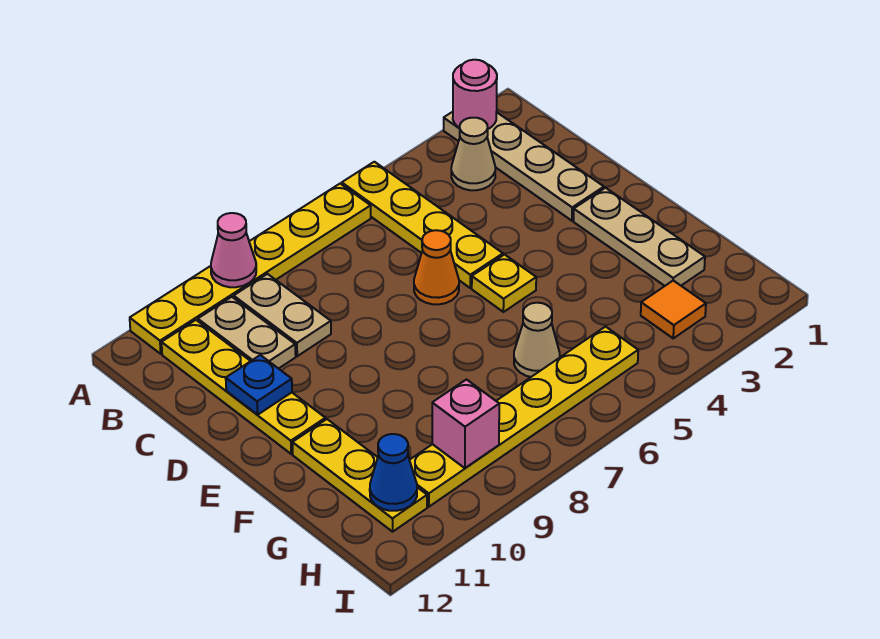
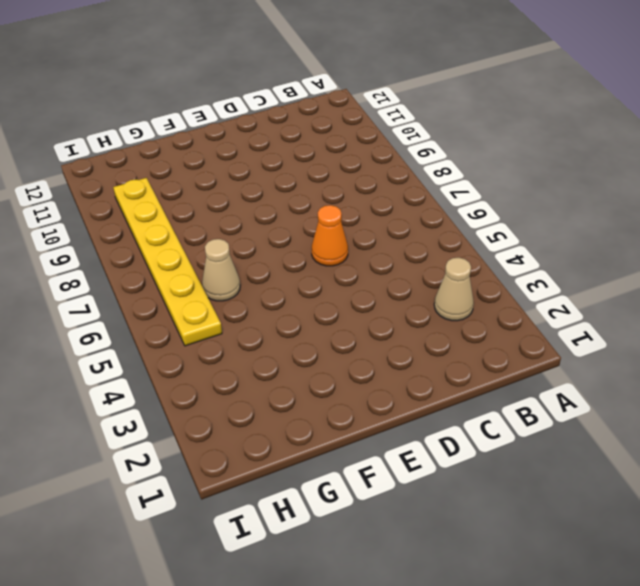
none -> tan plate A2:D2 level 1
none -> yellow plate A5:D5 level 1
none -> yellow plate A6:A11 level 1

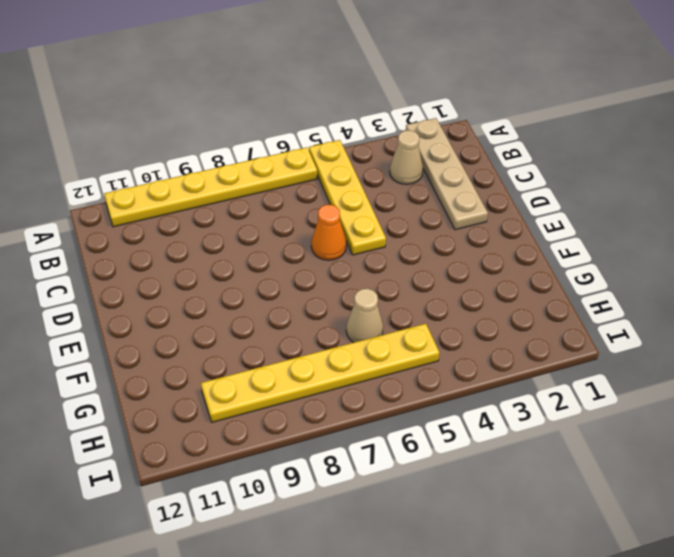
none -> tan plate B9:C9 level 1
none -> tan plate B10:C10 level 1
none -> yellow plate B11:E11 level 1

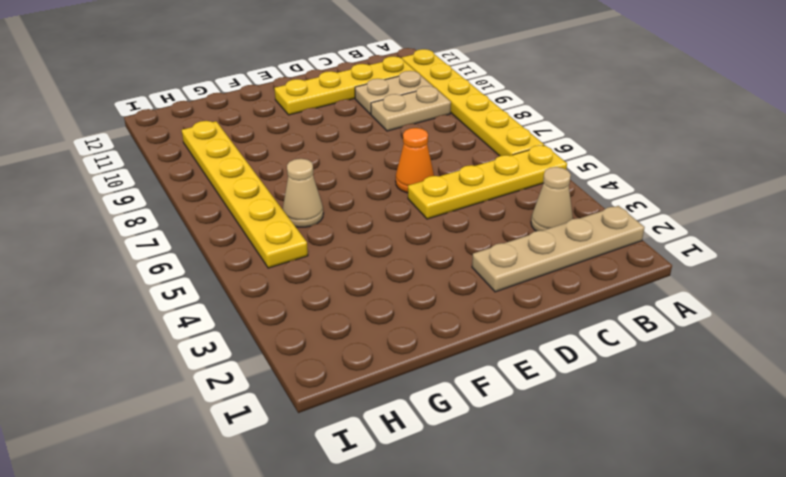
none -> tan plate E2:G2 level 1
none -> yellow plate E5 level 1
none -> yellow plate F11:H11 level 1

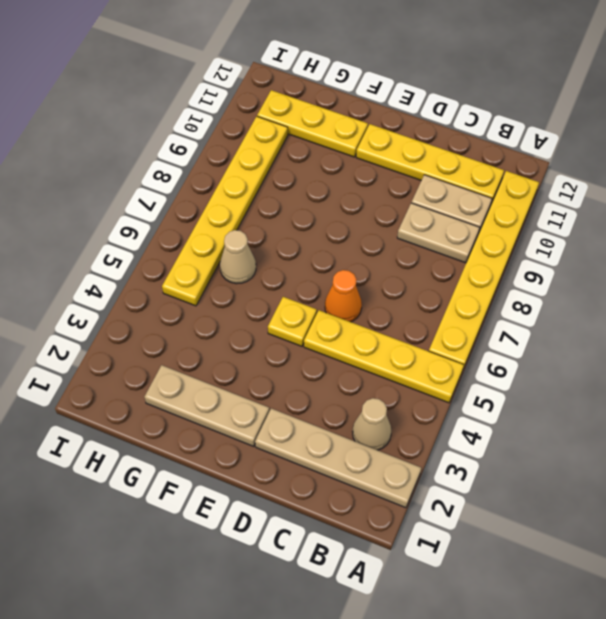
none -> orange tile H3 level 1
none -> pink round brick A2 level 2
none -> pink cone A9 level 2

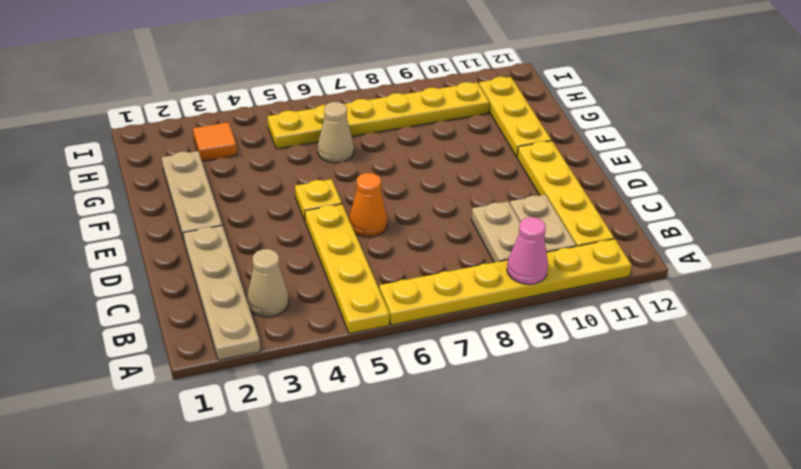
none -> pink round brick A2 level 2
none -> blue plate D11 level 2
none -> pink brick H9 level 2

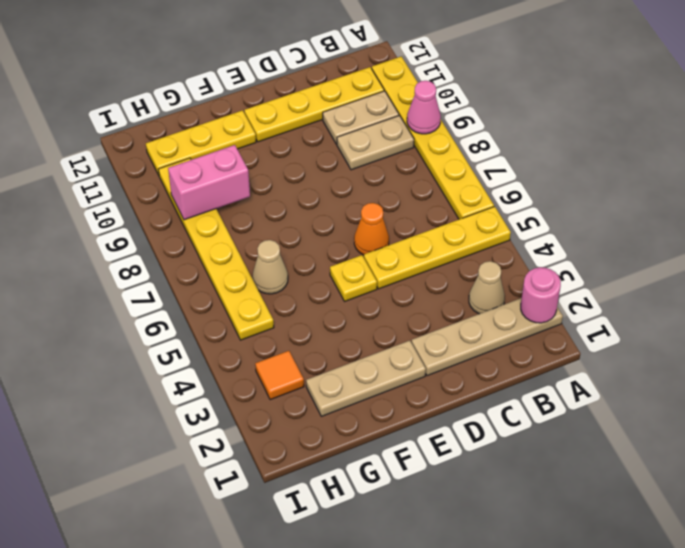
pink brick G9:H9 level 2 -> pink brick H9 level 2
none -> blue plate D11 level 2
none -> blue cone H11 level 2

